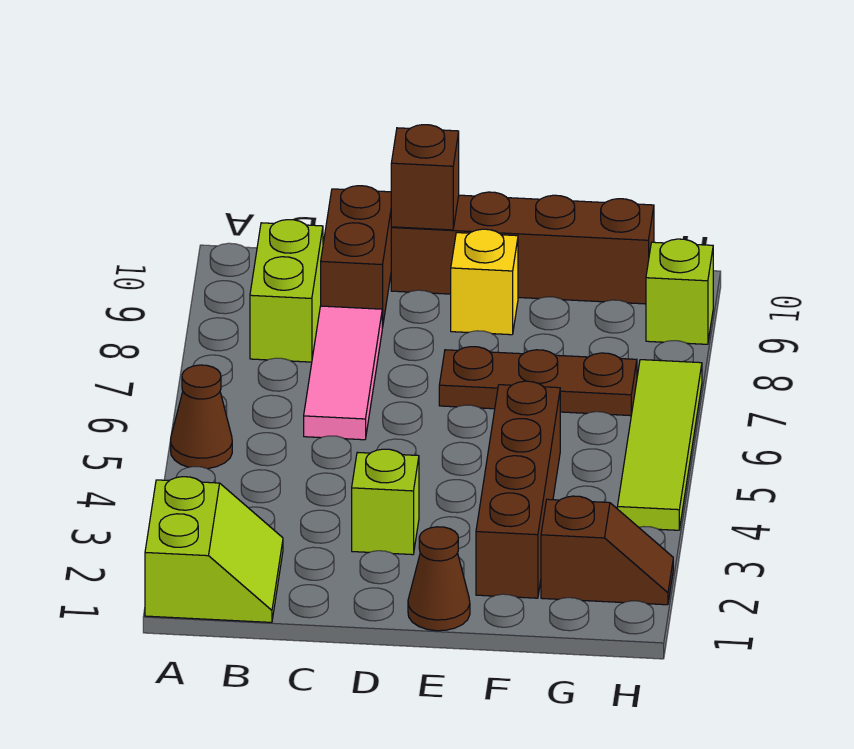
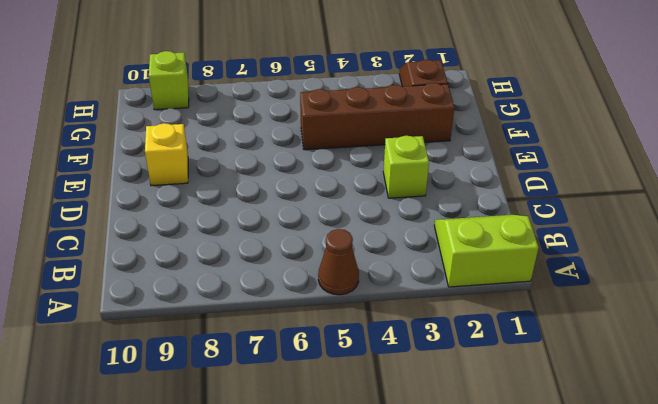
none -> lime brick B8:B9 level 1
none -> pink tile C6:C8 level 1
none -> brown brick C9:C10 level 1

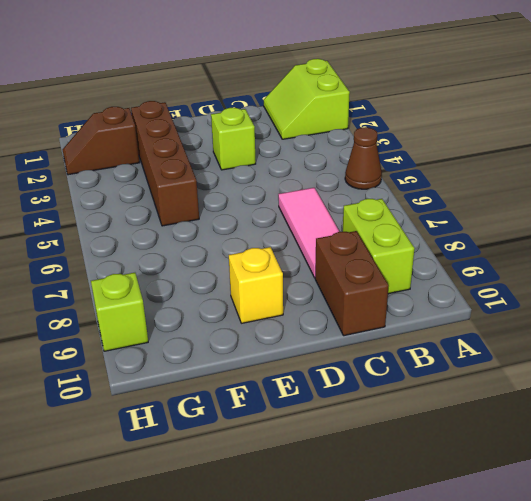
none -> brown brick D10:G10 level 1
none -> brown cone E1 level 1
none -> brown plate E7:G7 level 1

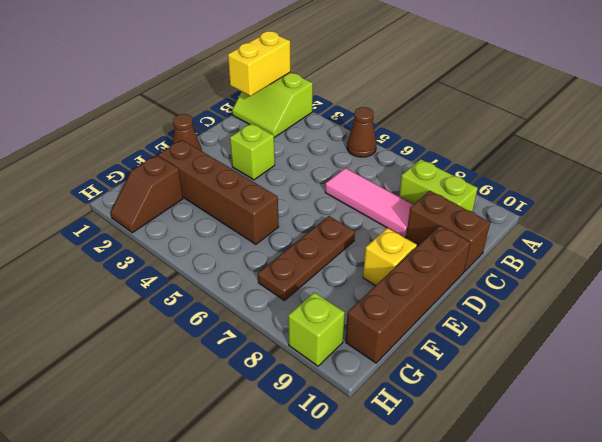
yellow brick A1:B1 level 2 -> none
none -> lime tile H4:H7 level 1
none -> brown brick D10 level 2

